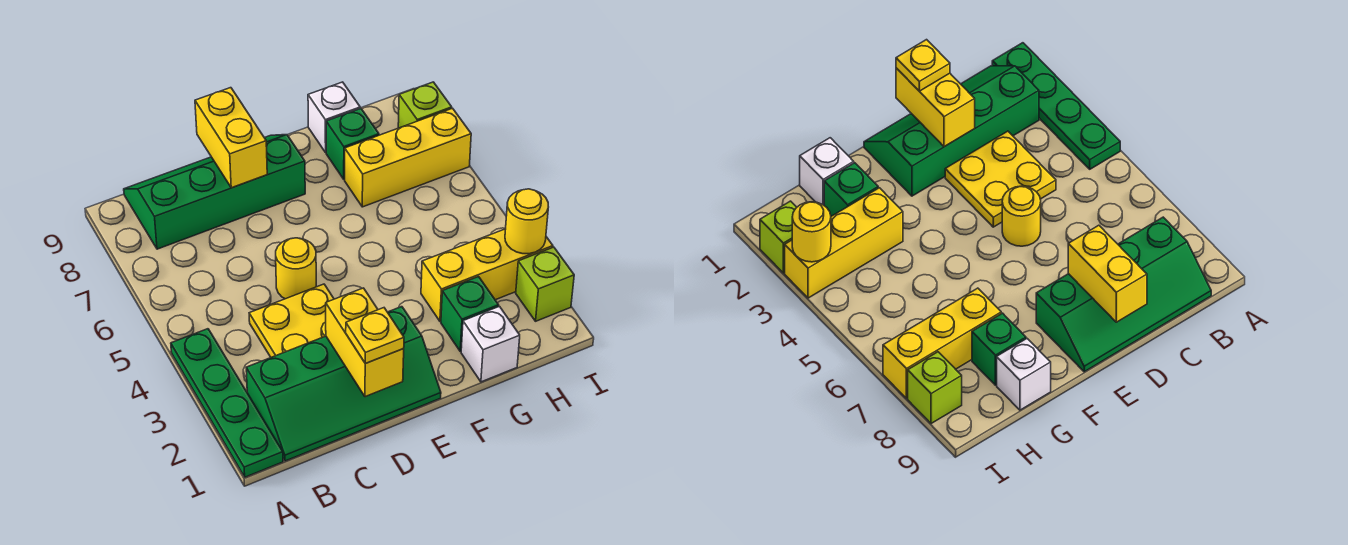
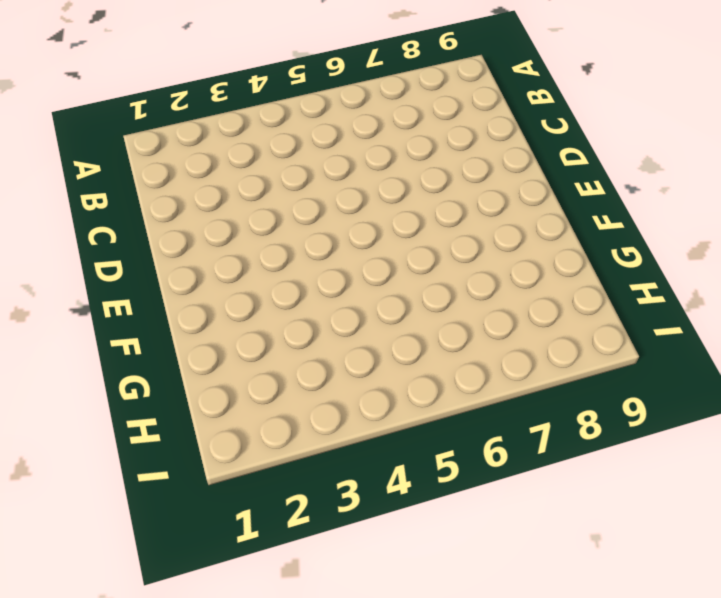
none -> green plate A1:A4 level 1
none -> green slope B1:E2 level 1 top 2
none -> green slope B8:E9 level 1 top 8

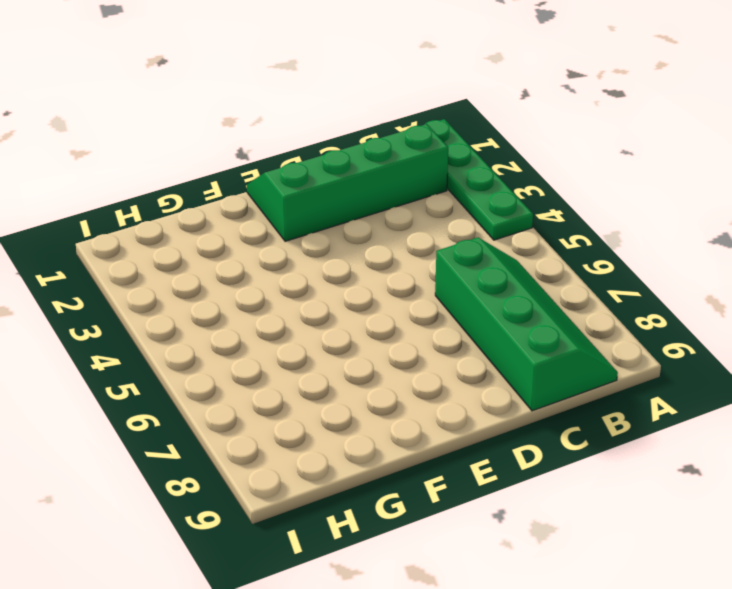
green slope B6:C9 level 1 top C -> green slope B8:E9 level 1 top 8
none -> yellow plate C3:D4 level 1
none -> yellow round brick D5 level 1
none -> white brick G1 level 1

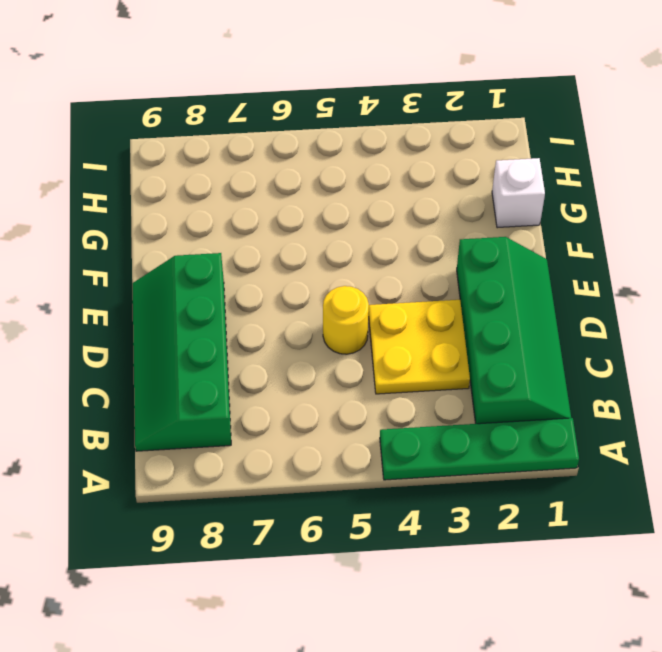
none -> green brick G2 level 1
none -> yellow brick G3:I3 level 1
none -> yellow brick G7:I7 level 1

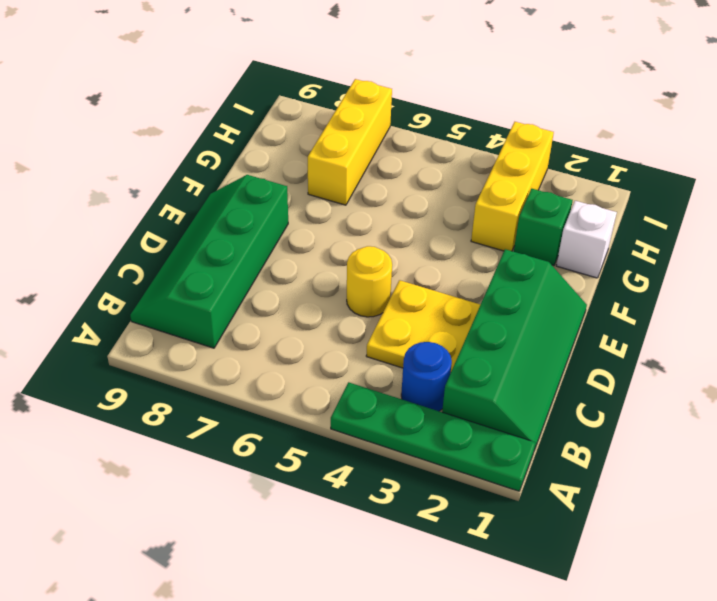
blue round brick B3 level 1 -> none
none -> green brick G8 level 1
none -> white brick G9 level 1
none -> lime brick I2 level 1

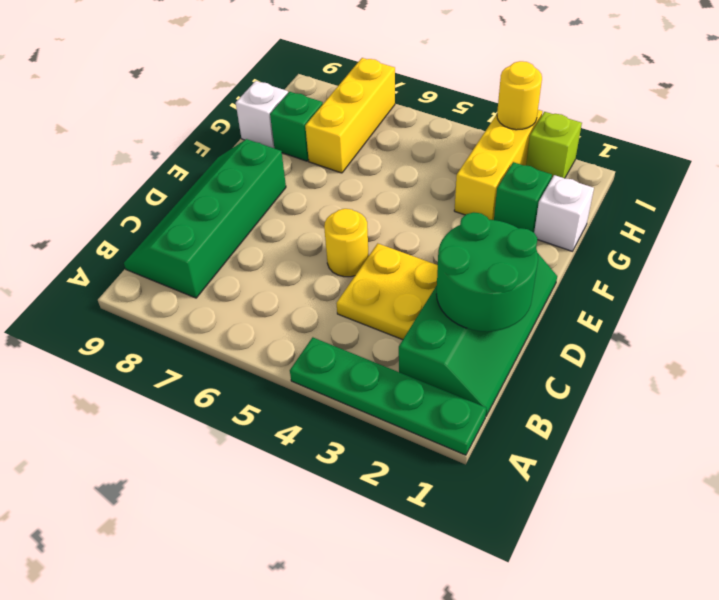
green round brick C1:D2 level 2 -> yellow brick D1:D2 level 2
none -> lime brick I8 level 1
none -> yellow brick D8:D9 level 2
none -> yellow plate D1 level 3

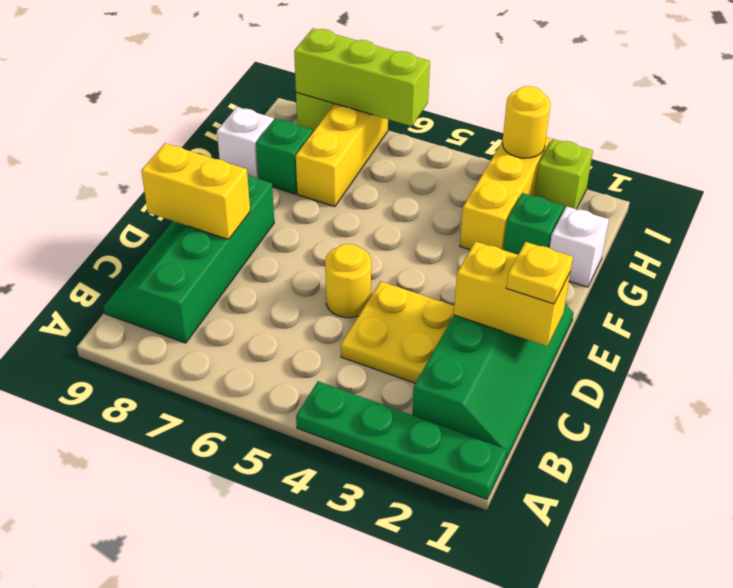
lime brick I6:I8 level 2 -> none

